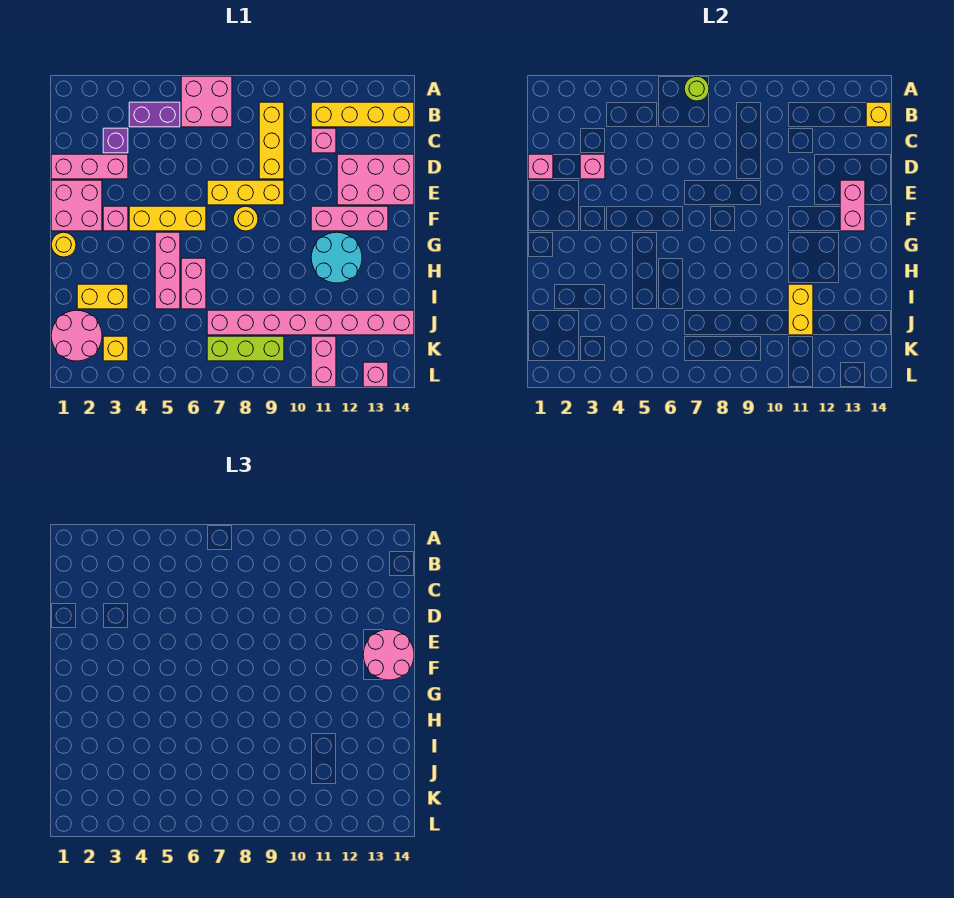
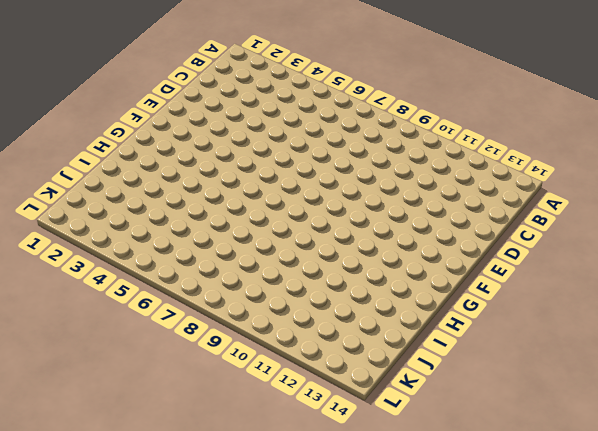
none -> pink brick A6:B7 level 1
none -> purple brick B4:B5 level 1
none -> yellow brick B9:D9 level 1
none -> yellow brick B11:B14 level 1

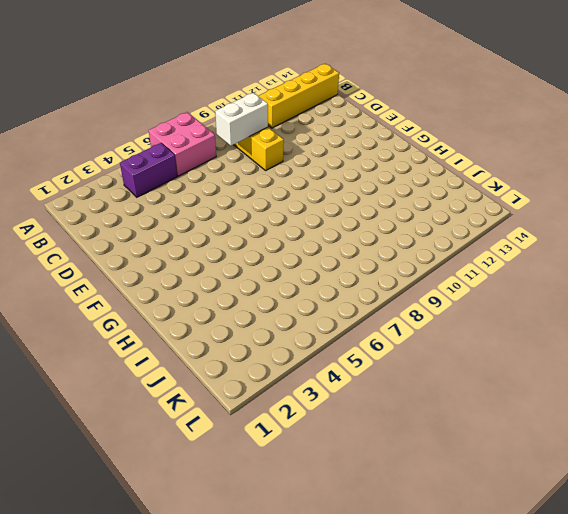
white brick C8:C9 level 2 -> none
none -> purple brick C3 level 1
none -> pink brick C11 level 1
none -> pink brick D1:D3 level 1
none -> pink brick D12:E14 level 1

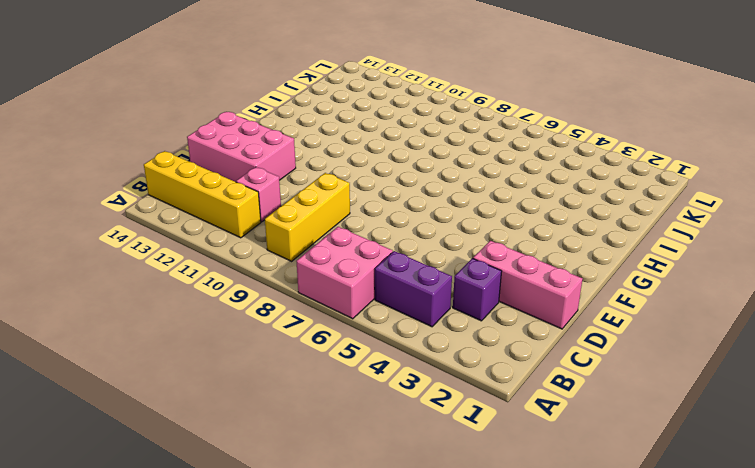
none -> pink brick E1:F2 level 1
none -> yellow brick E7:E9 level 1
none -> pink brick F3 level 1
none -> yellow brick F4:F6 level 1

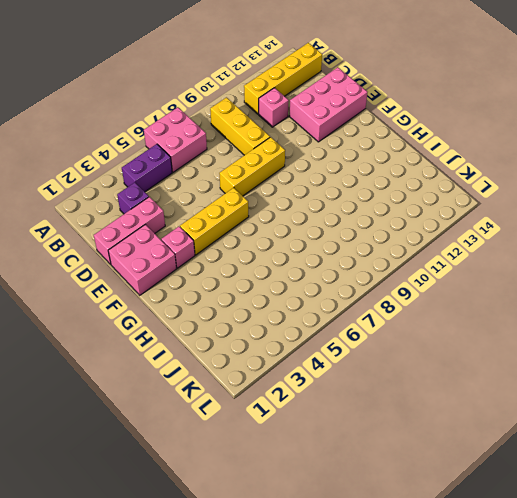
none -> yellow round brick F8 level 1
none -> pink brick F11:F13 level 1
none -> yellow round brick G1 level 1
none -> pink brick G5:I5 level 1

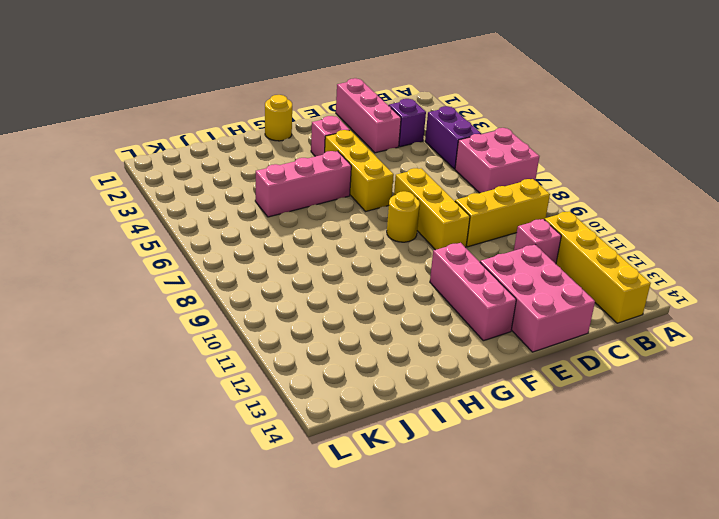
none -> pink brick E1:F2 level 1
none -> cyan round brick G11:H12 level 1
none -> pink brick H6:I6 level 1
none -> yellow brick I2:I3 level 1

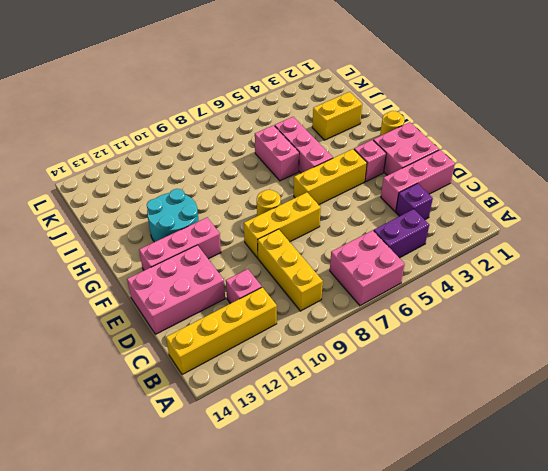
none -> pink round brick J1:K2 level 1
none -> pink brick J7:J14 level 1
none -> yellow brick K3 level 1
none -> lime brick K7:K9 level 1

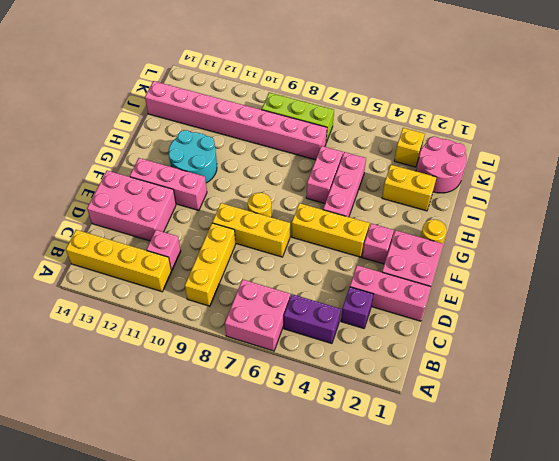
none -> pink brick K11:L11 level 1
none -> pink brick L13 level 1
none -> lime round brick A7 level 2
none -> yellow brick B14 level 2

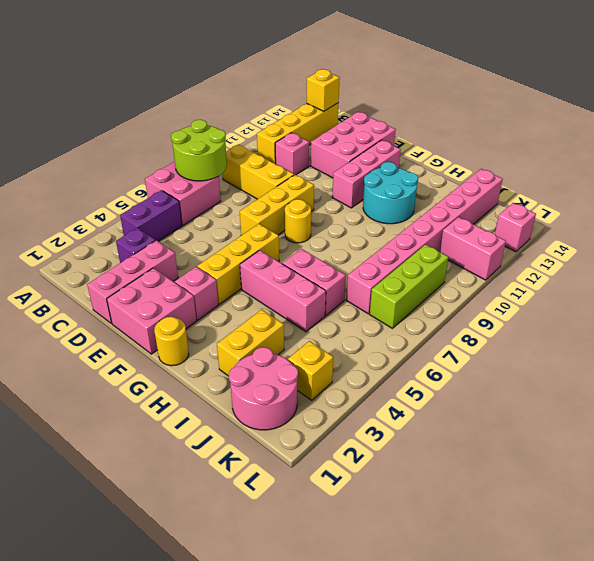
lime round brick A7:B8 level 2 -> lime round brick A7 level 2
none -> pink brick D1 level 2
none -> pink brick D3 level 2
none -> pink brick E13:F13 level 2
none -> yellow brick I11:J11 level 2

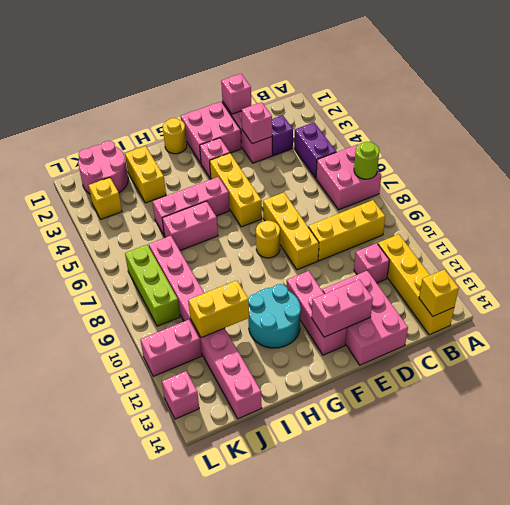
none -> pink round brick E13:F14 level 3

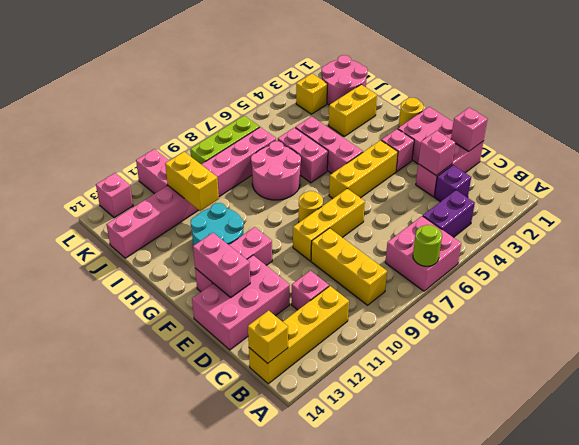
pink round brick H7:I8 level 1 -> pink round brick E13:F14 level 3

